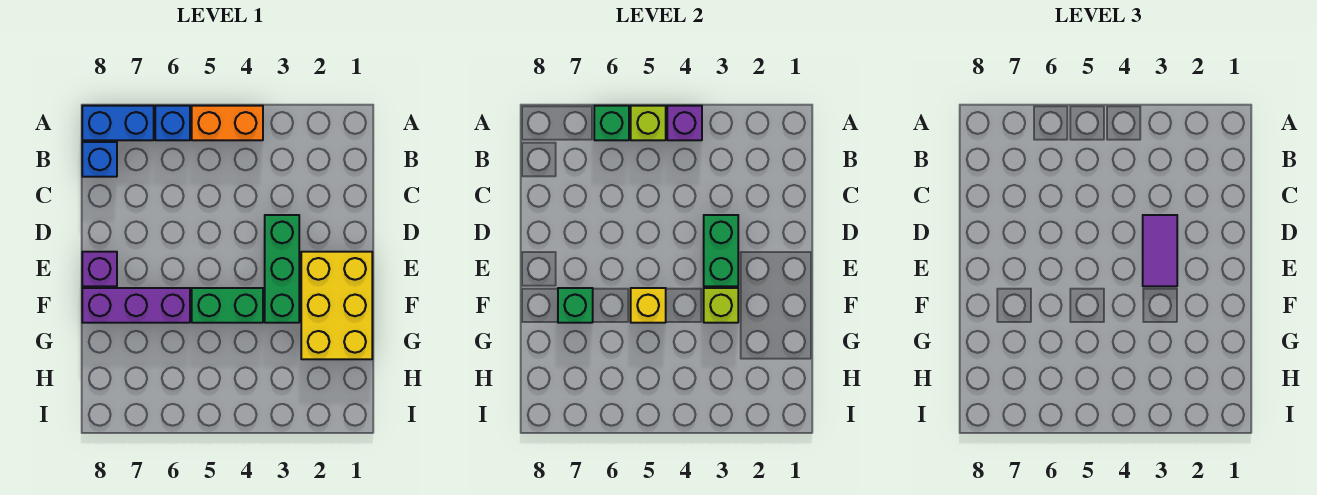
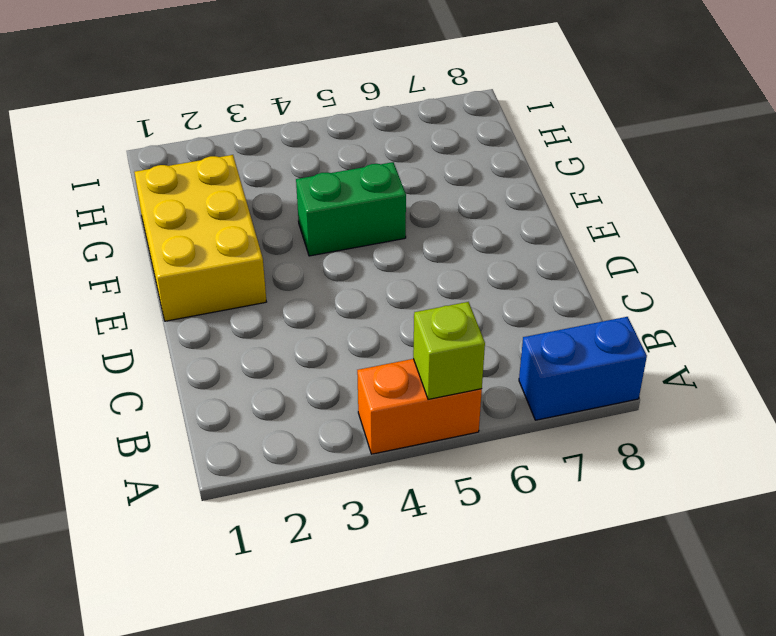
none -> blue brick A6 level 1
none -> blue brick B8 level 1
none -> green brick D3:F3 level 1

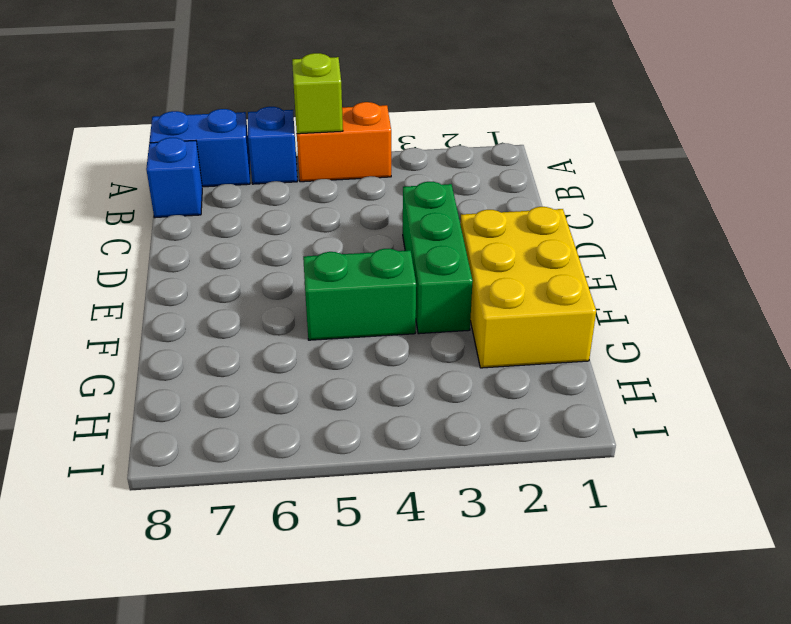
none -> purple brick E8 level 1
none -> purple brick F6:F8 level 1
none -> purple brick A4 level 2

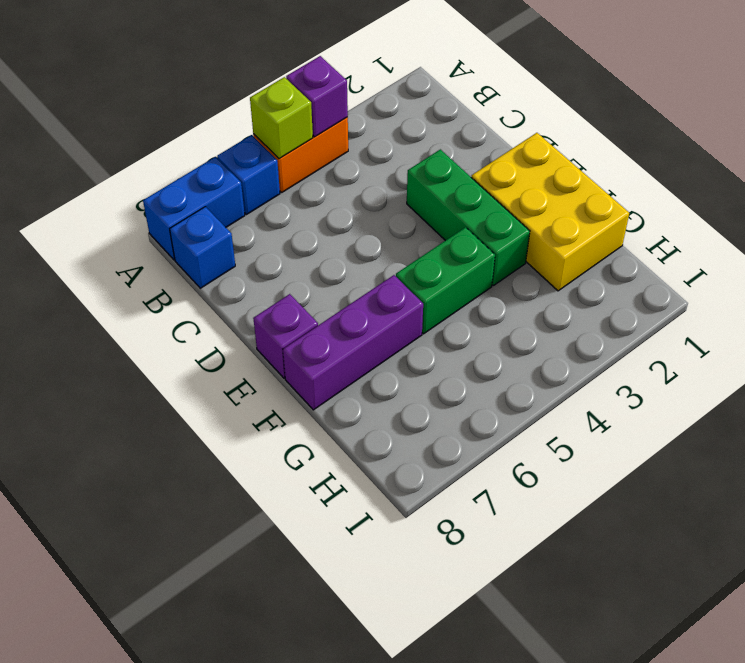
none -> green brick A6 level 2
none -> green brick D3:E3 level 2
none -> lime brick F3 level 2

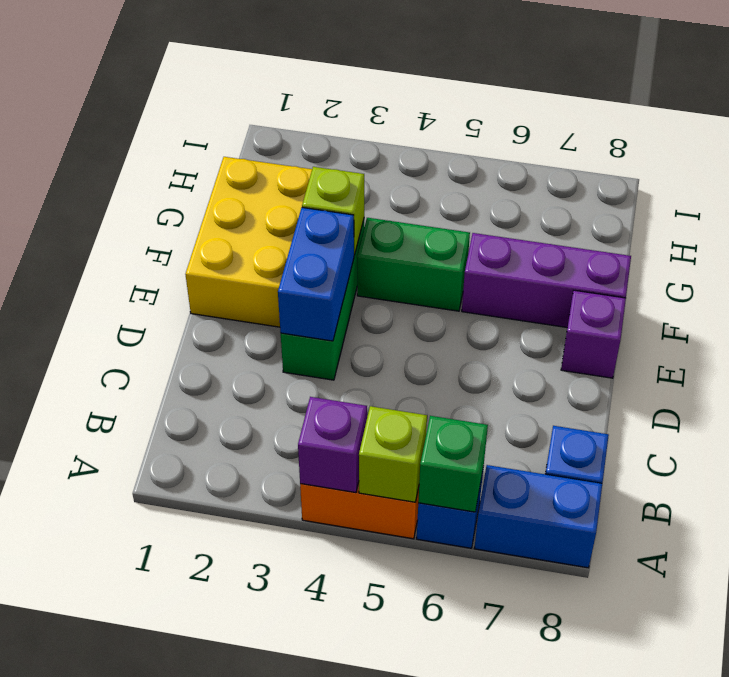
blue brick D3:E3 level 2 -> green brick D3:E3 level 2
none -> yellow brick F5 level 2
none -> green brick F7 level 2
none -> purple tile D3:E3 level 3

